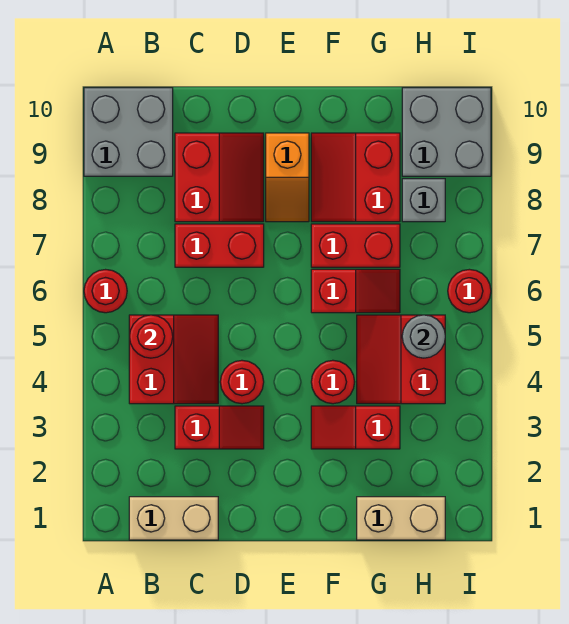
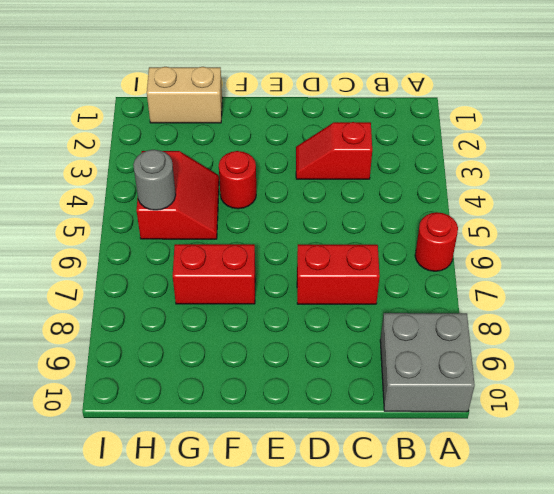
none -> tan brick B1:C1 level 1
none -> red slope B4:C5 level 1 top B
none -> red slope C8:D9 level 1 top C

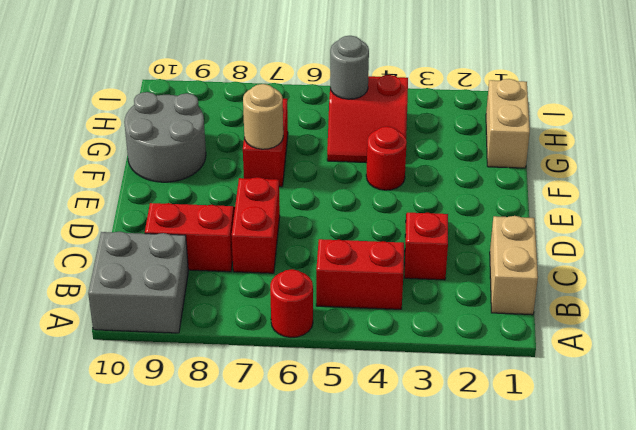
tan round brick F7 level 2 -> none
grey round brick F9:G10 level 1 -> red slope F8:G9 level 1 top G
none -> red round brick D4 level 1
none -> orange slope E8:E9 level 1 top 9
none -> red slope F3:G3 level 1 top G

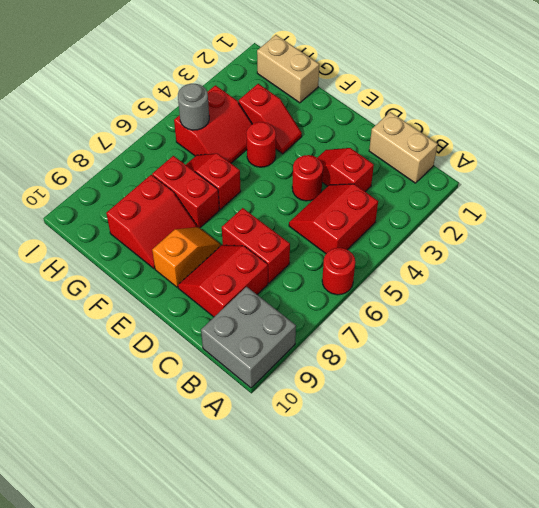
none -> grey brick H8 level 1
none -> grey brick H9:I10 level 1
none -> red round brick I6 level 1

